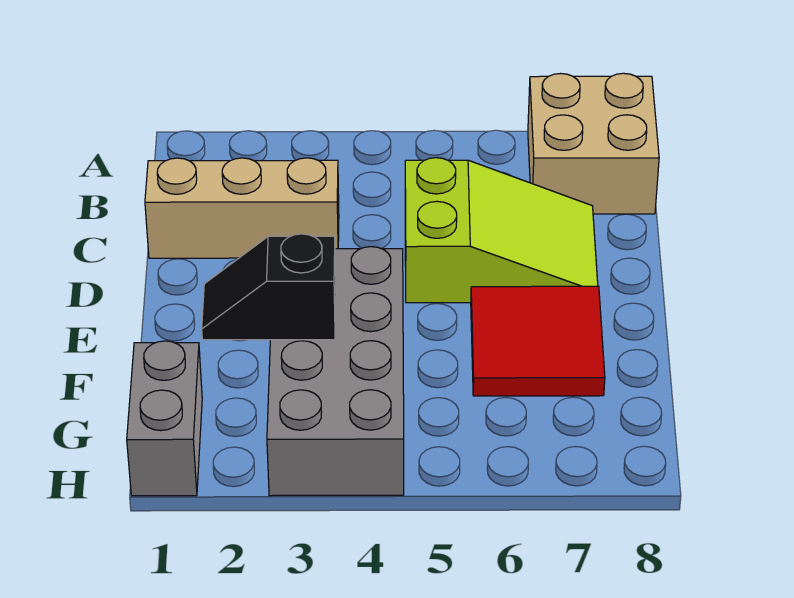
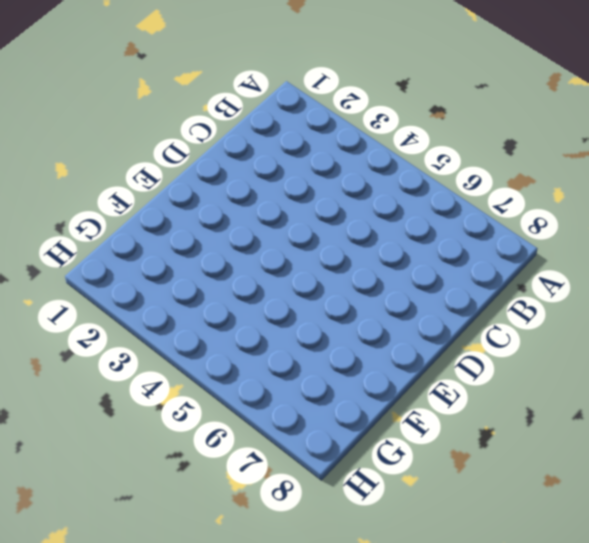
none -> tan brick A7:B8 level 1
none -> tan brick C1:C3 level 1

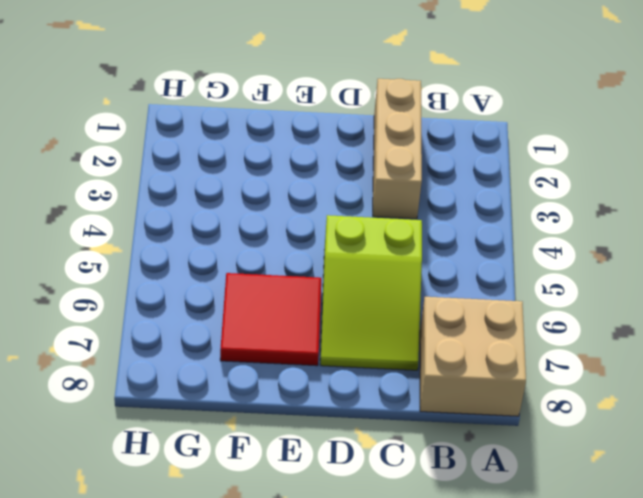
none -> grey brick E3:H4 level 1
none -> grey brick G1:H1 level 1

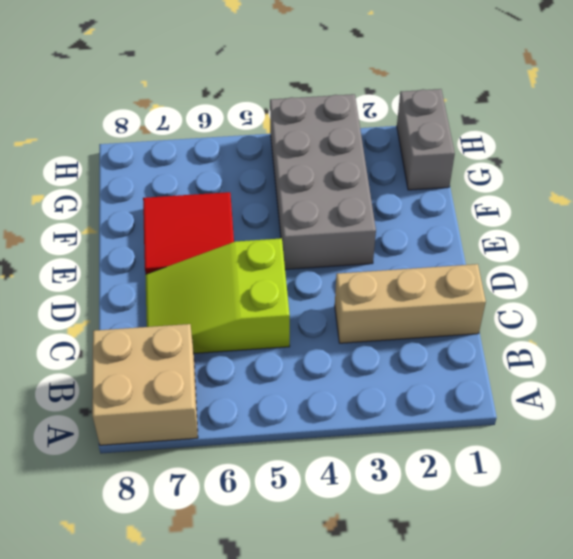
none -> black slope F2:F3 level 2 top 3

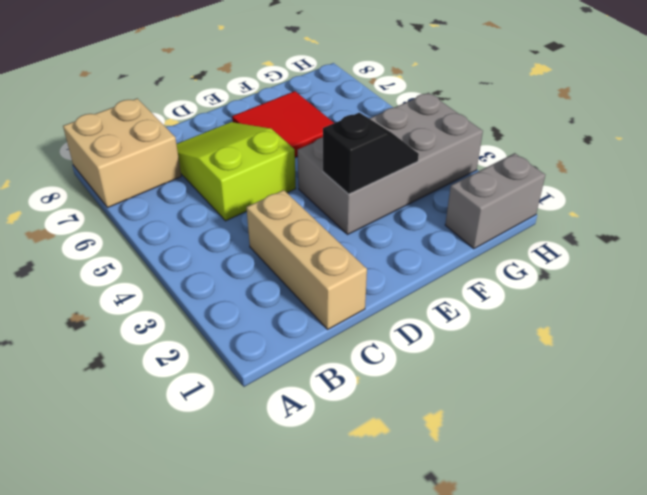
black slope E3:F3 level 2 top E -> black slope F2:F3 level 2 top 3

